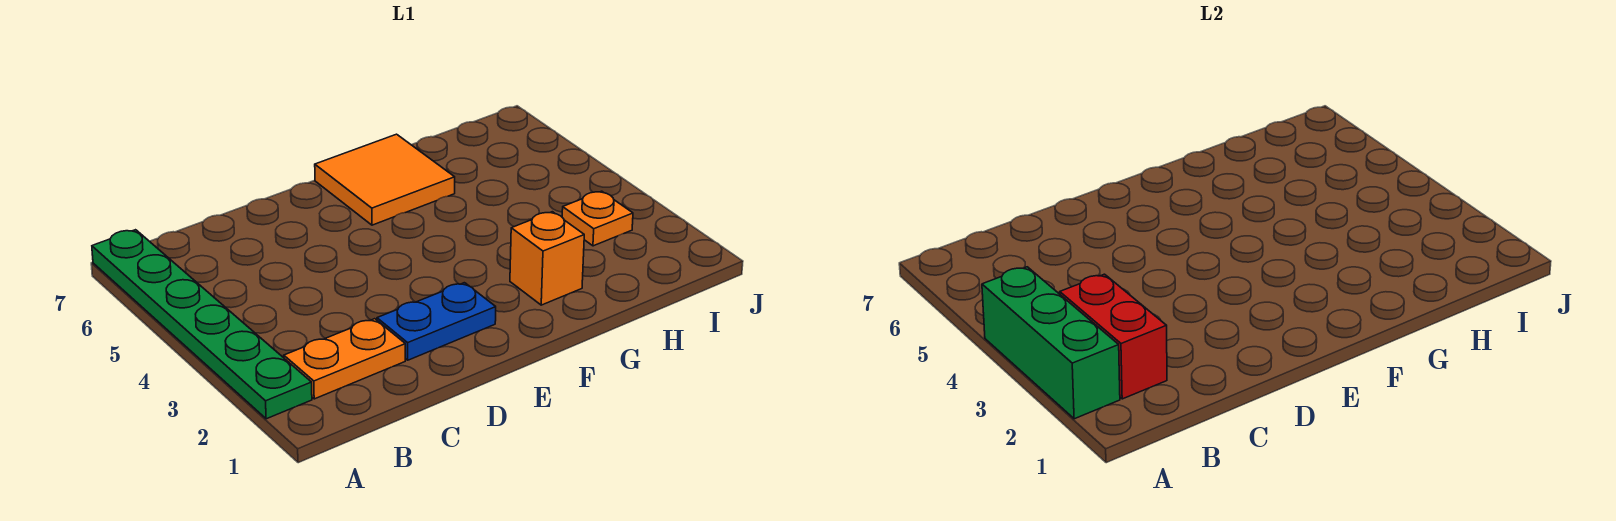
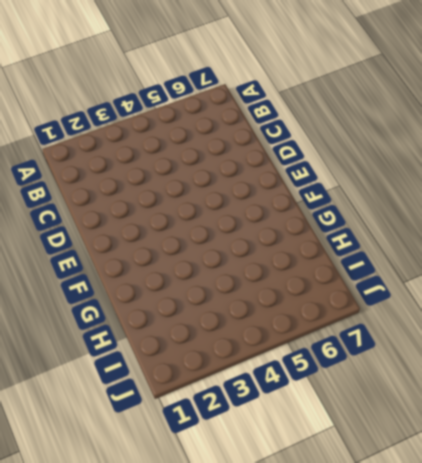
none -> green plate A2:A7 level 1
none -> orange plate B2:C2 level 1

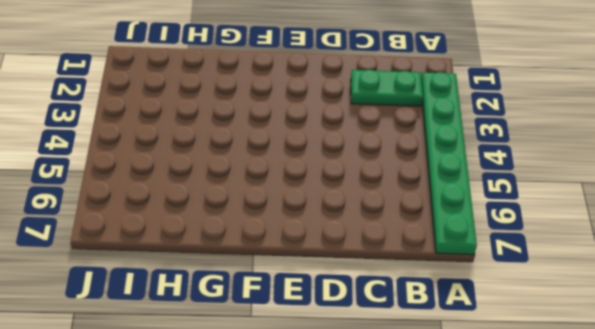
green plate B2:C2 level 1 -> orange plate B2:C2 level 1
none -> blue plate D2:E2 level 1
none -> orange tile F6:G7 level 1

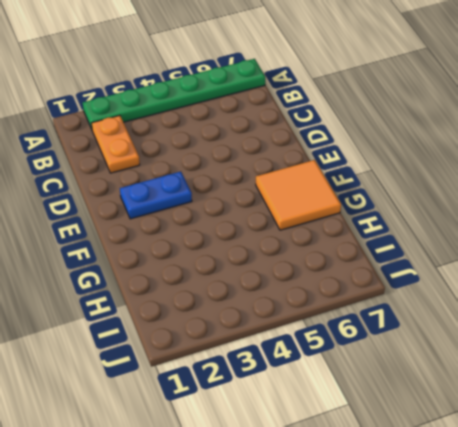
blue plate E2:E3 level 1 -> blue plate D2:E2 level 1
none -> orange brick G2 level 1
none -> orange plate I3 level 1

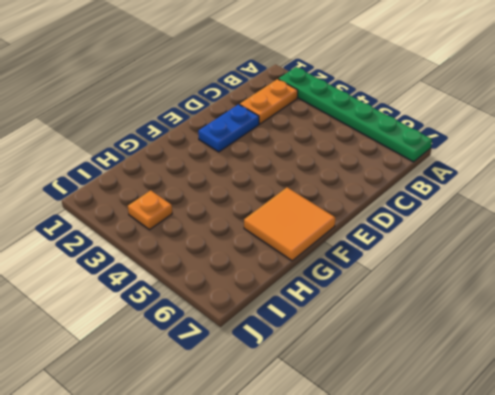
none -> orange brick G2 level 1
none -> green brick A2:A4 level 2

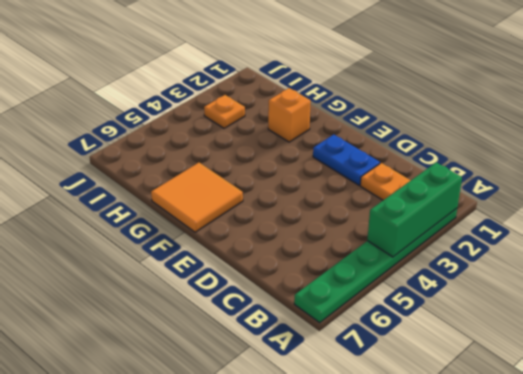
none -> red brick B2:B3 level 2

